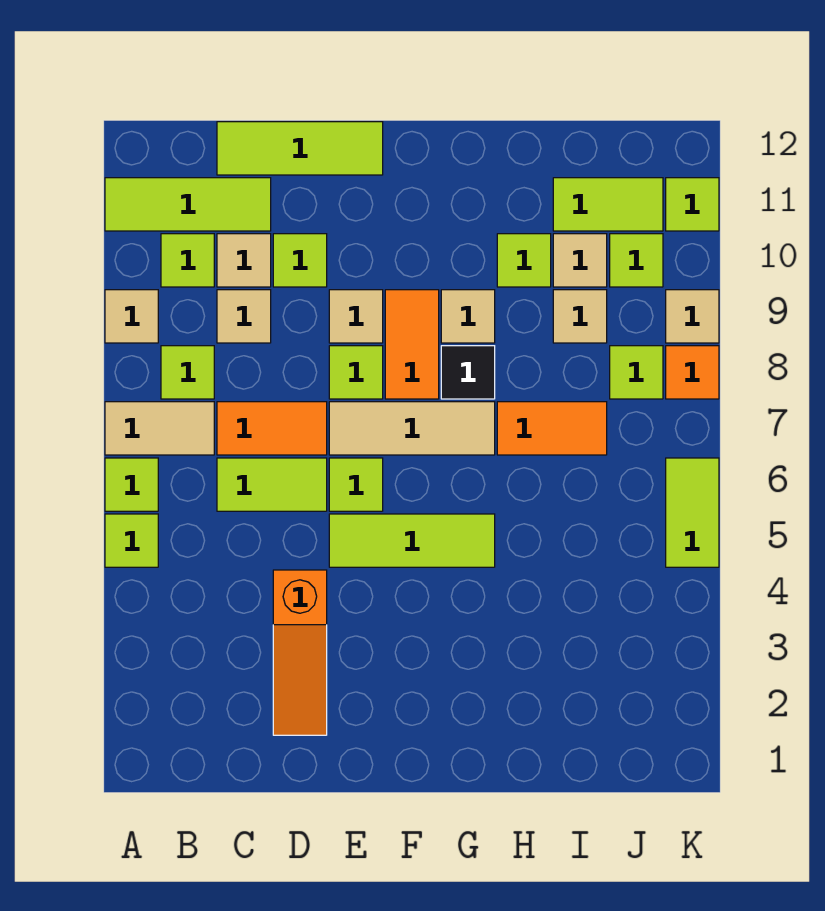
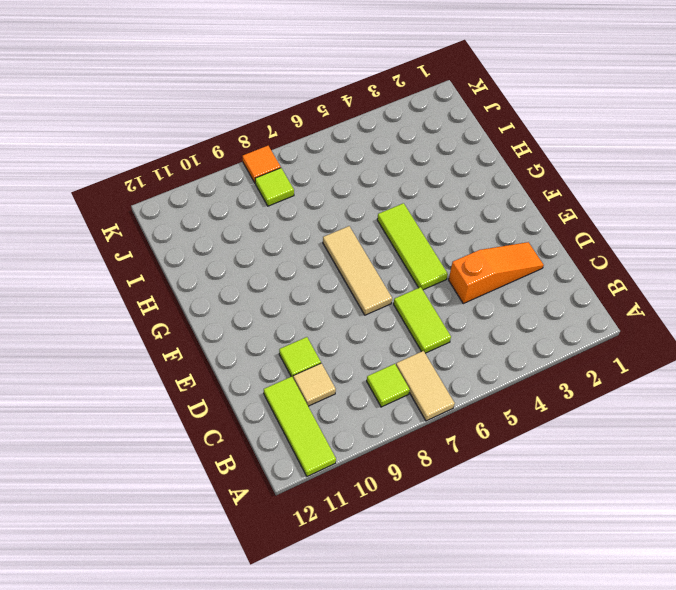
none -> lime tile A5 level 1
none -> lime tile A6 level 1
none -> tan tile A9 level 1
none -> lime tile B10 level 1

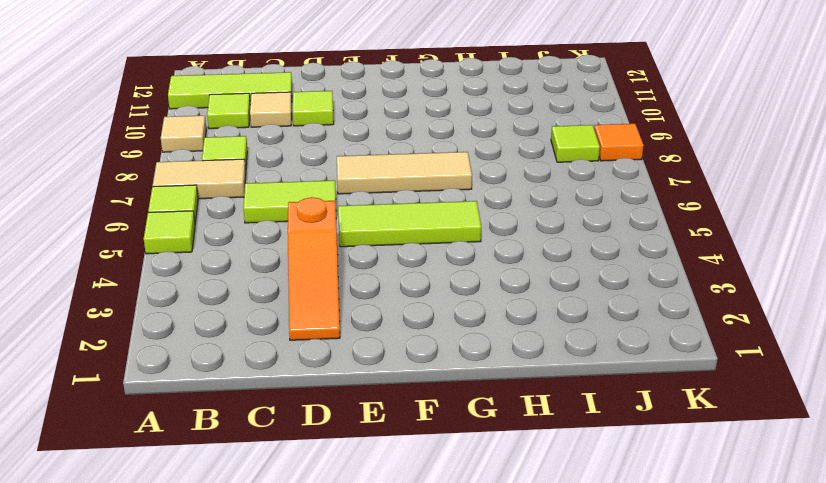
none -> orange tile C7:D7 level 1
none -> tan tile C9 level 1
none -> lime tile C12:E12 level 1
none -> lime tile E6 level 1

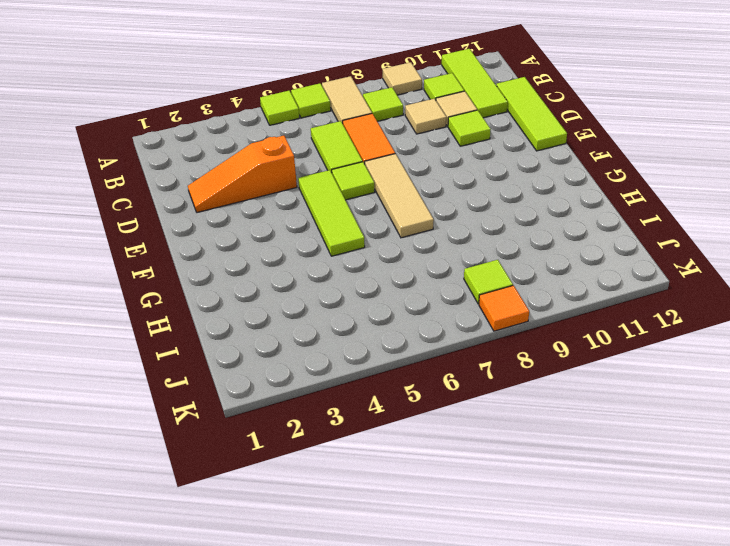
none -> lime tile E8 level 1
none -> tan tile E9 level 1
none -> orange tile F8:F9 level 1
none -> black tile G8 level 1

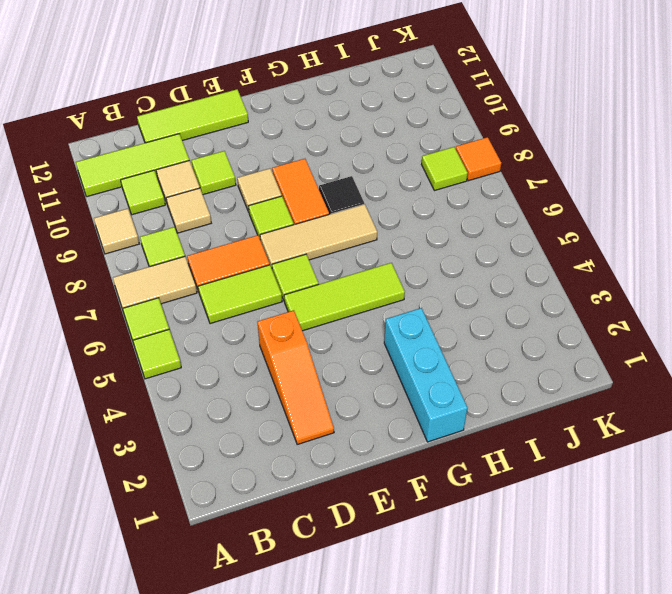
cyan brick G1:G3 level 1 -> none
none -> tan tile G9 level 1
none -> orange tile H7:I7 level 1
none -> lime tile H10 level 1
none -> tan tile I9 level 1

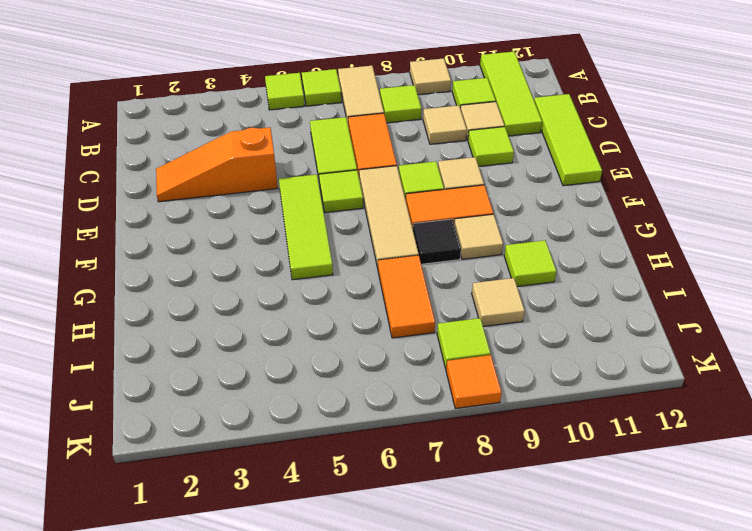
none -> tan tile I10 level 1
none -> lime tile I11:J11 level 1
none -> lime tile J10 level 1
none -> lime tile K5:K6 level 1

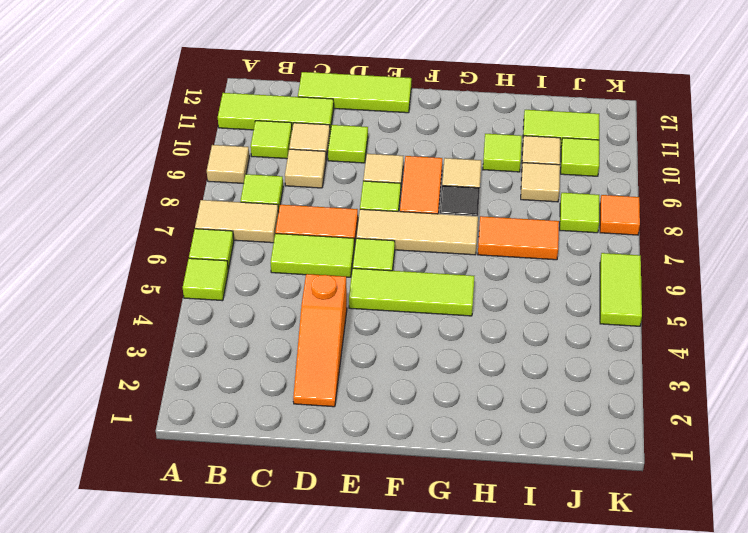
none -> tan tile K9 level 1
none -> lime tile K11 level 1

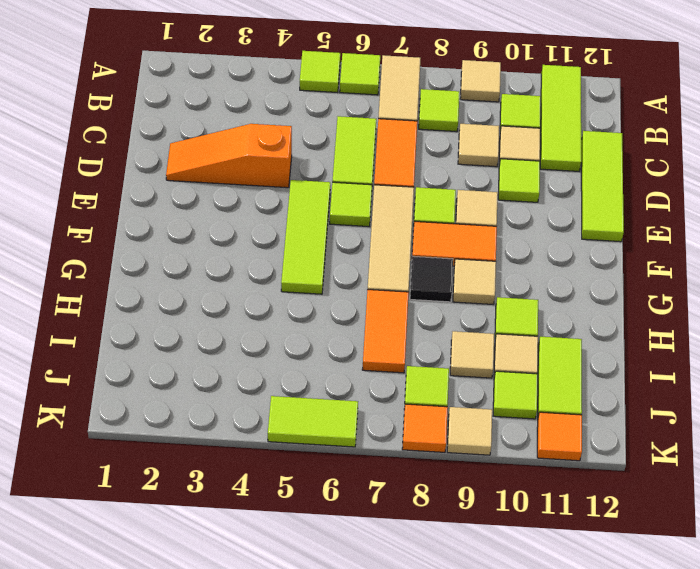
orange tile K11 level 1 -> lime tile K11 level 1

